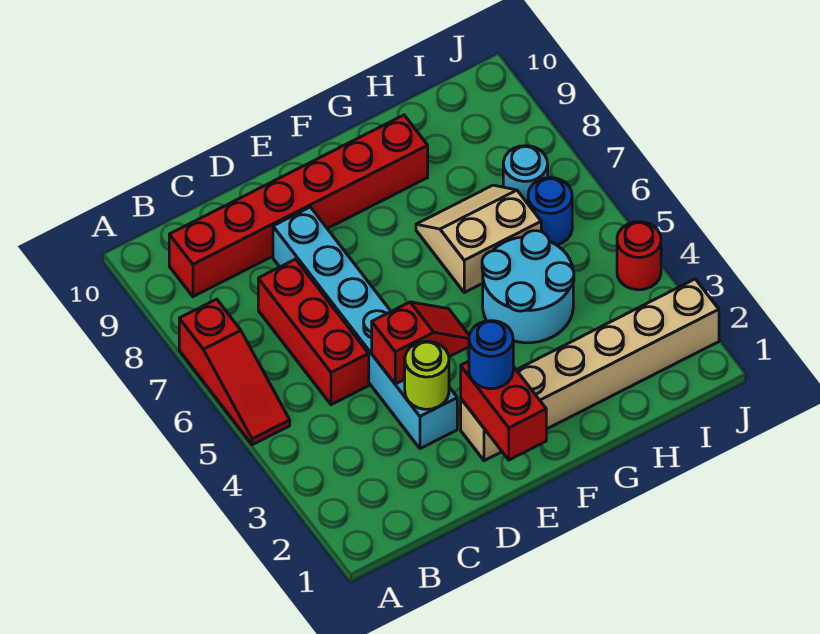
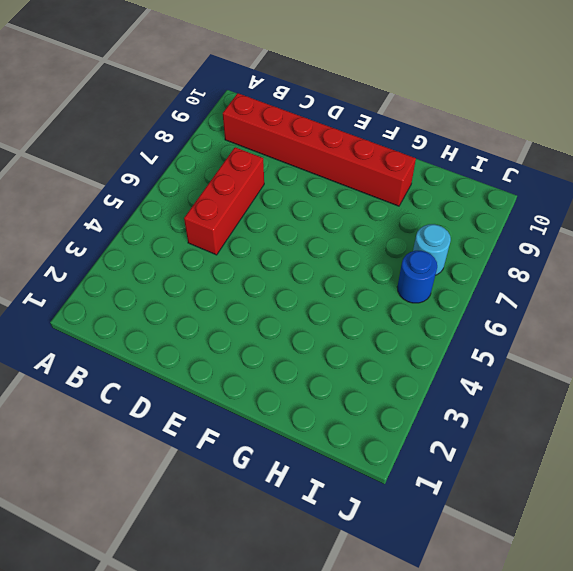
none -> red slope A5:A7 level 1 top 7
none -> cyan brick D3:D8 level 1
none -> tan brick E2:J2 level 1

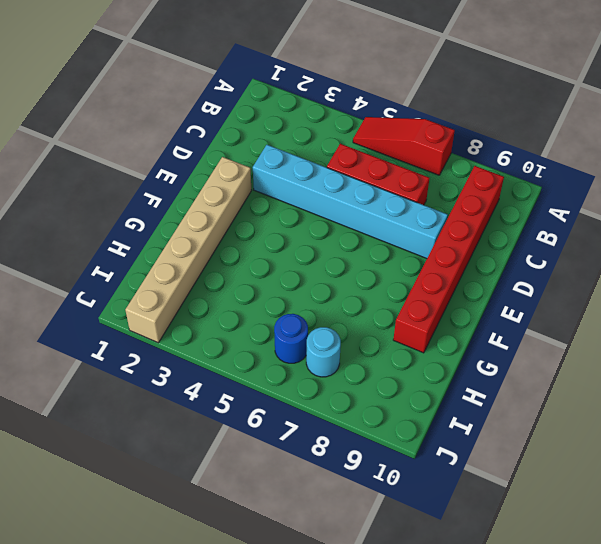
none -> cyan round brick G4:H5 level 1
none -> tan slope G6:H7 level 1 top 6
none -> red round brick J4 level 1

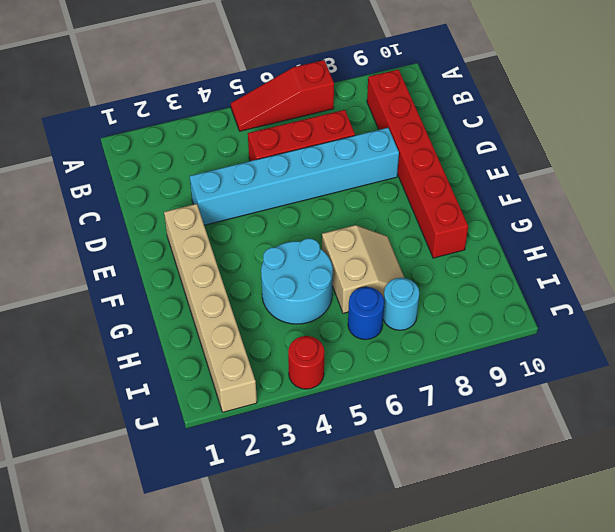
none -> lime round brick D3 level 2
none -> red slope D4:E4 level 2 top D
none -> red brick E1:E2 level 2

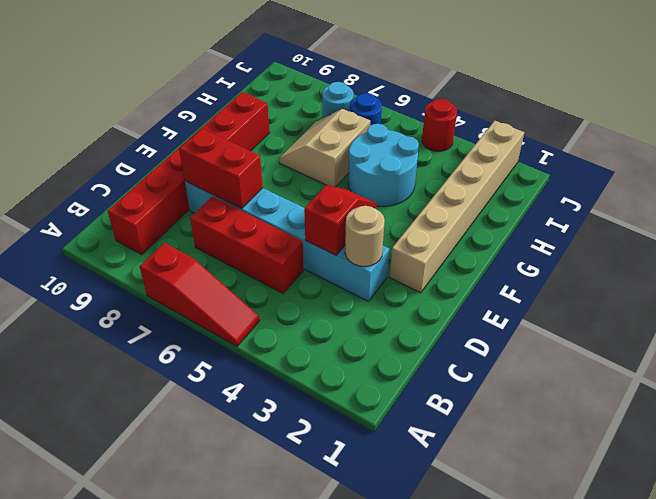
tan round brick D3 level 2 -> lime round brick D3 level 2
red brick D7:D8 level 2 -> red brick E1:E2 level 2
none -> blue round brick E2 level 3

